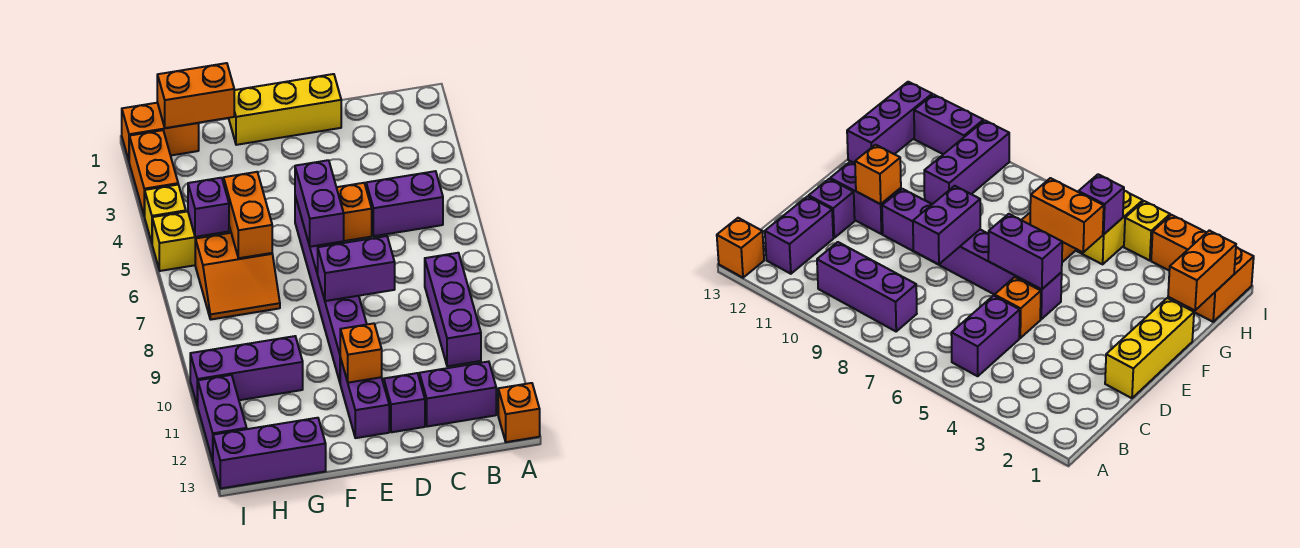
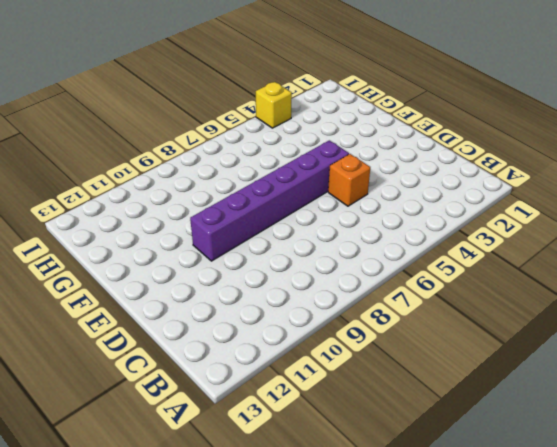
none -> orange brick A13 level 1
none -> purple brick B5:C5 level 1
none -> purple brick B8:B10 level 1

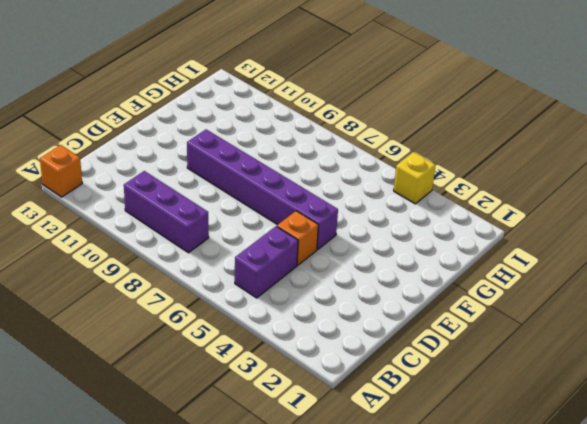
none -> purple brick B12:C12 level 1
none -> yellow brick D1:F1 level 1
none -> purple brick D12 level 1

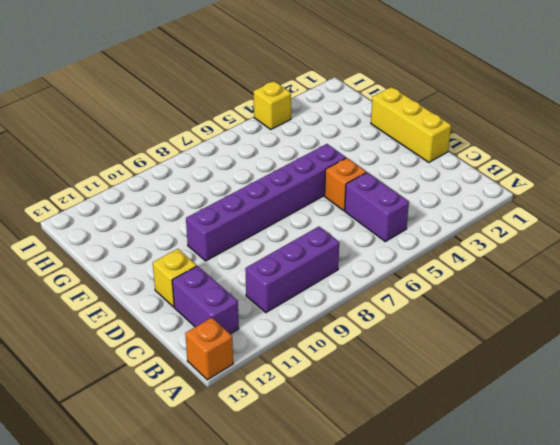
yellow brick D12 level 1 -> purple brick D12 level 1
none -> purple brick E11:E12 level 1
none -> orange slope G6:H7 level 1 top 6
none -> purple brick G10:I10 level 1

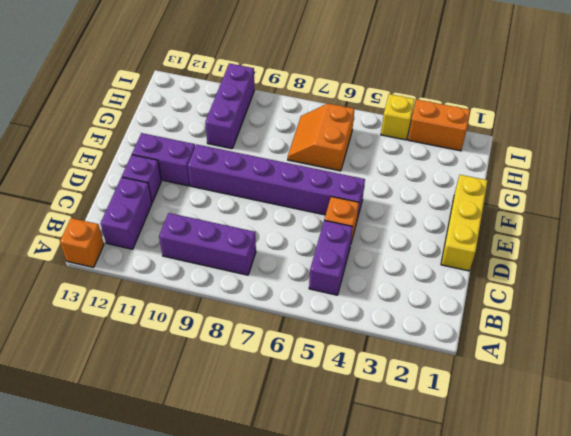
none -> purple brick G13:I13 level 1
none -> orange brick H1:I1 level 1
none -> yellow brick H5:I5 level 1

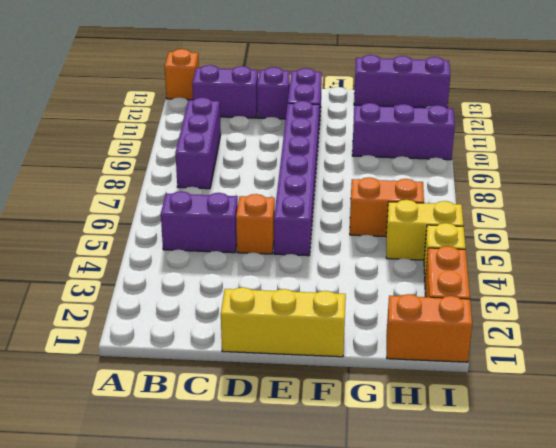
none -> purple brick I11:I12 level 1
none -> purple brick D8:E8 level 2
none -> purple brick E5:E6 level 2

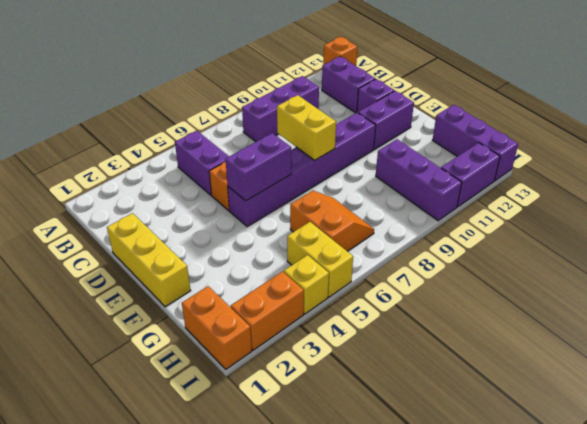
yellow brick D8:E8 level 2 -> purple brick D8:E8 level 2
none -> orange brick E11 level 2
none -> orange brick G1:H1 level 2
none -> orange brick G5:G6 level 2

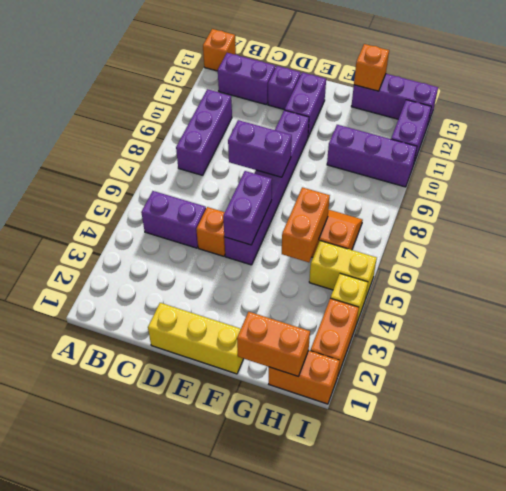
orange brick G13 level 2 -> orange brick E11 level 2
none -> purple brick H5 level 2

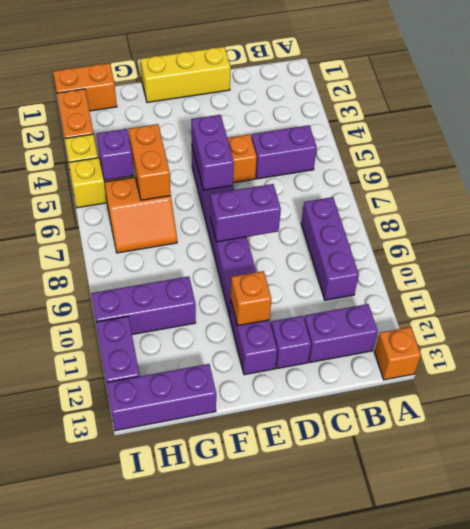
none -> orange brick G1:H1 level 2

